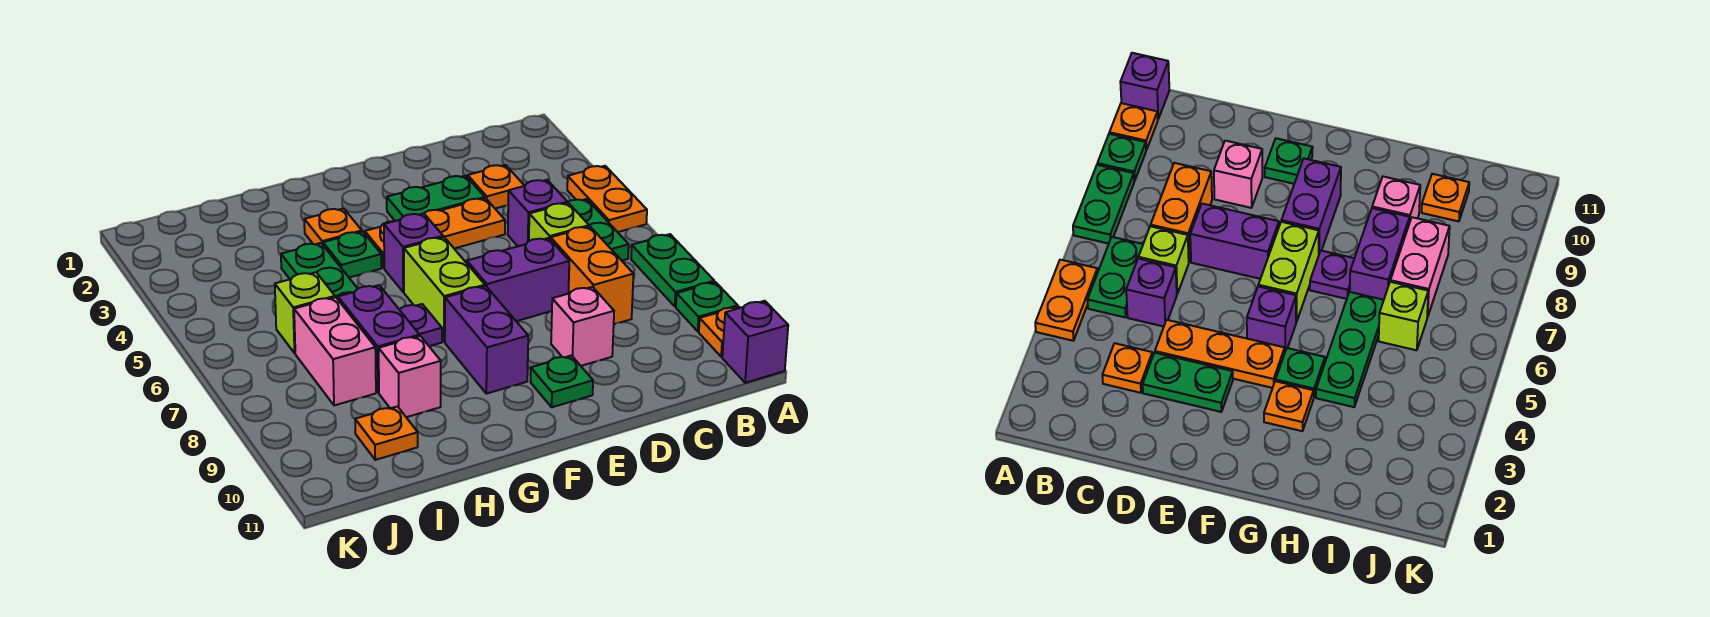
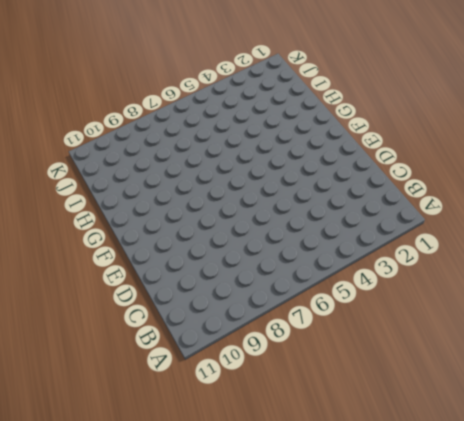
none -> orange plate A4:A5 level 1
none -> green plate A7:A8 level 1
none -> green plate A9 level 1

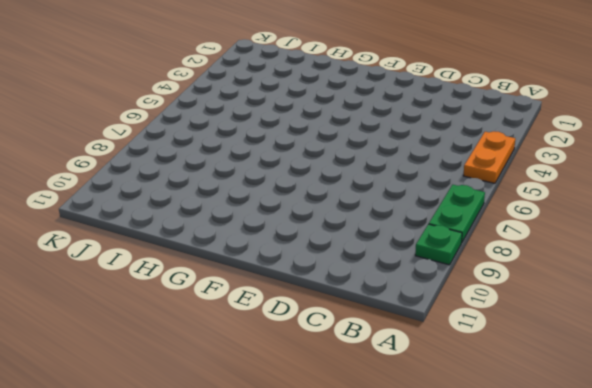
none -> orange plate A10 level 1
none -> purple brick A11 level 1
none -> green plate B5:B6 level 1

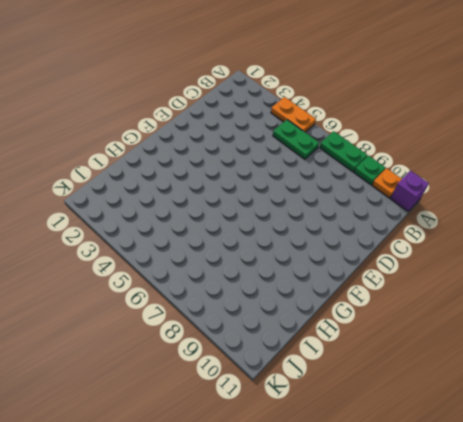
none -> orange plate C3 level 1
none -> purple brick C5 level 1
none -> lime brick C6 level 1

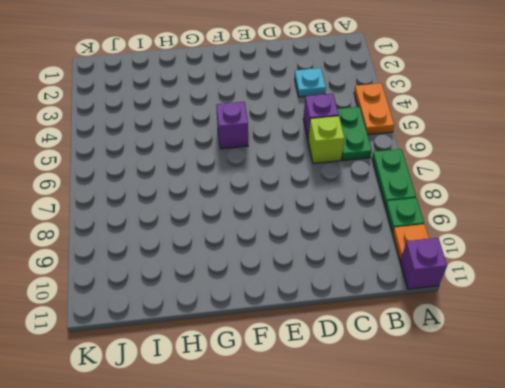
cyan plate C3 level 1 -> orange plate C3 level 1
none -> orange brick C7:C8 level 1
none -> green plate D3:E3 level 1
none -> orange plate D4:F4 level 1

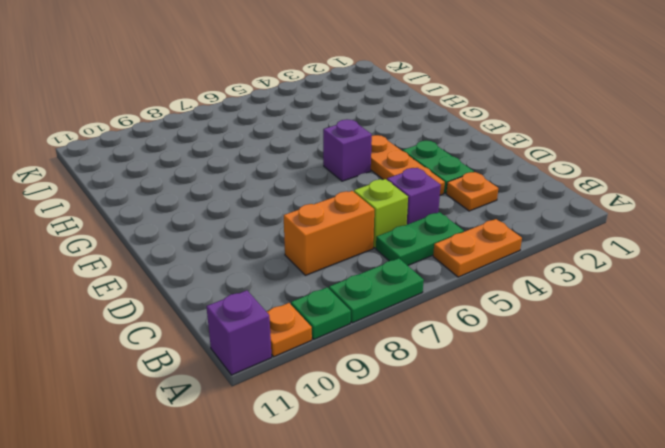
none -> purple brick D7:E7 level 1
none -> pink brick D9 level 1
none -> green plate E10 level 1

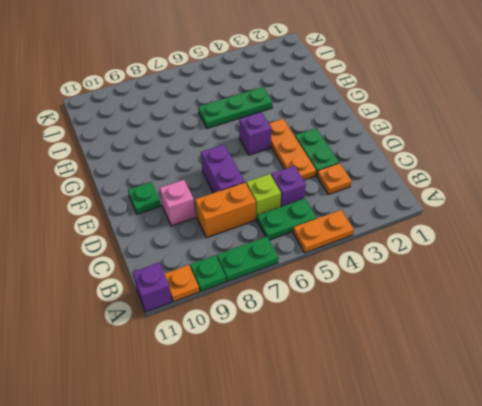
none -> lime brick F6:F7 level 1
none -> purple brick F8:F9 level 1
none -> orange plate G3 level 1

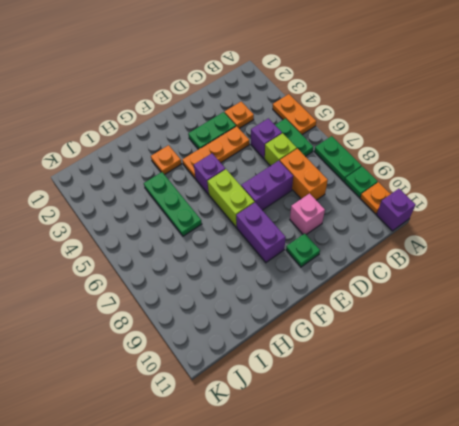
none -> green plate G4 level 1
none -> purple plate G7 level 1
none -> purple brick H7:H8 level 1

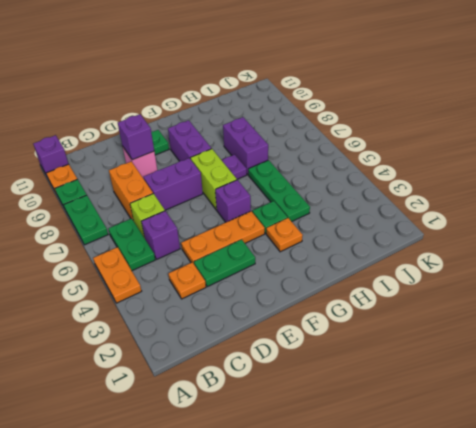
purple brick D9 level 2 -> none
none -> pink brick H9 level 1
none -> lime brick I6 level 1
none -> pink brick I7:I8 level 1

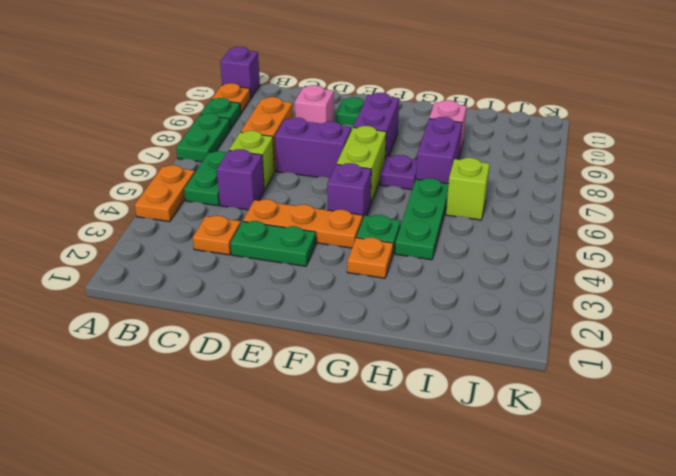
none -> pink brick I7:I8 level 1
none -> orange plate I10 level 1

